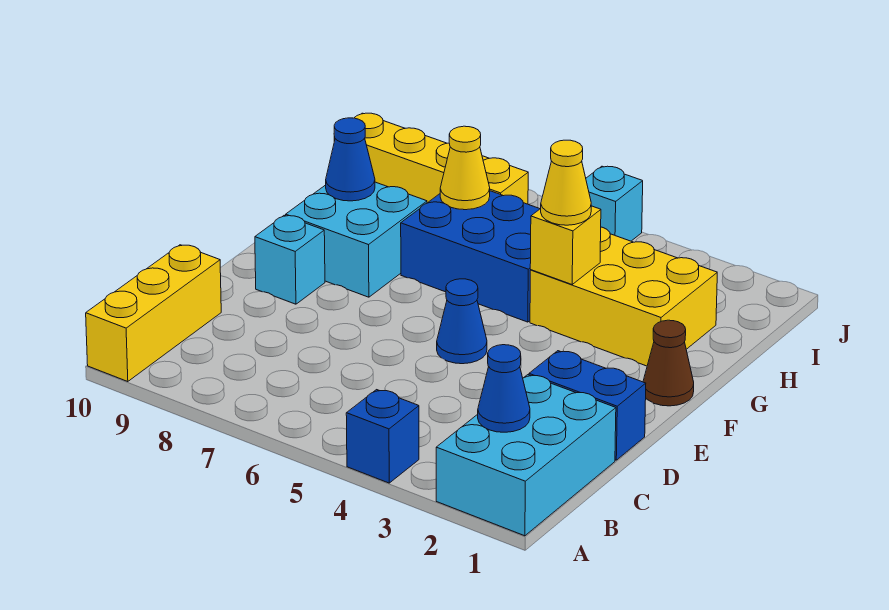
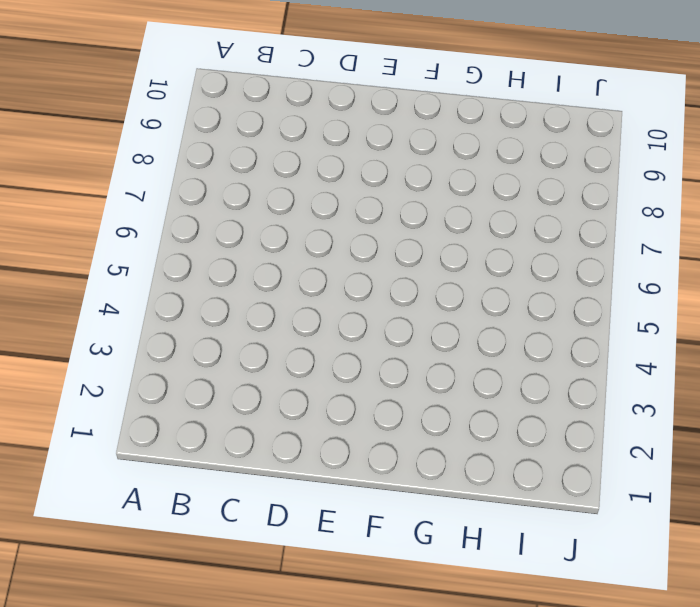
none -> cyan brick A1:C2 level 1
none -> blue brick A4 level 1
none -> yellow brick A10:C10 level 1

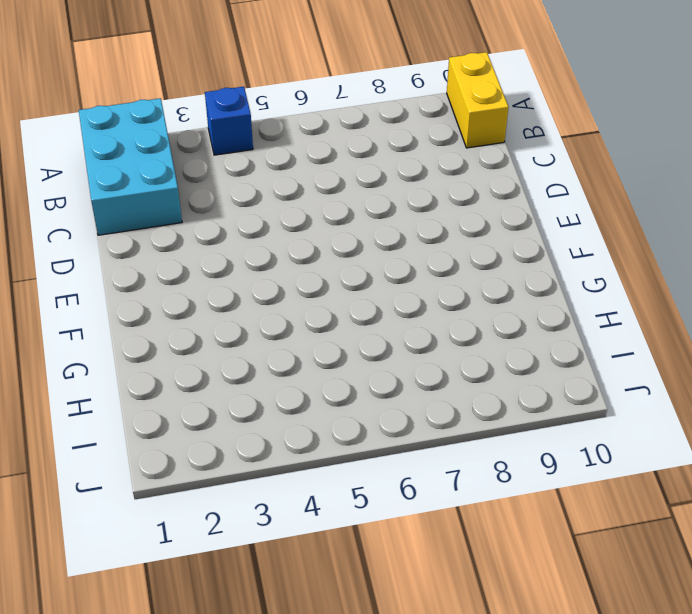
yellow brick A10:B10 level 1 -> yellow brick A10:C10 level 1
none -> blue brick D1:D2 level 1
none -> blue cone E5 level 1
none -> cyan brick E9 level 1

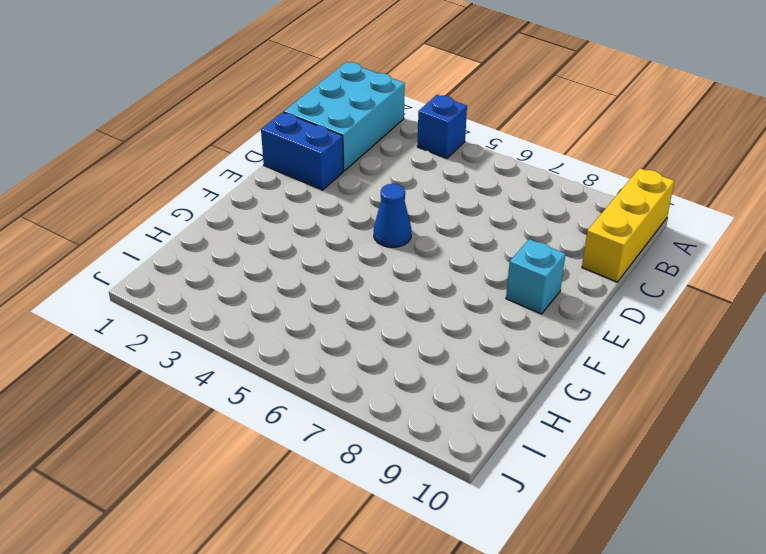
none -> brown cone F1 level 1
none -> cyan brick F8:G9 level 1
none -> yellow brick G2:H4 level 1

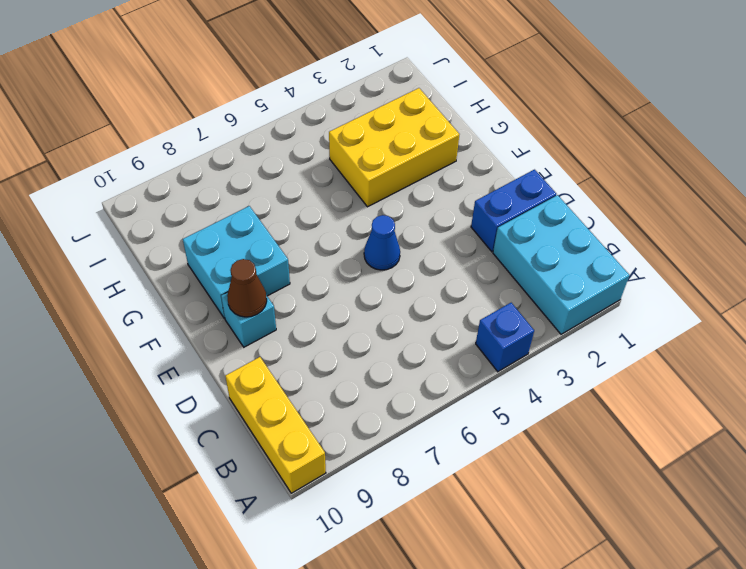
brown cone E9 level 2 -> brown cone F1 level 1
none -> blue brick G5:H7 level 1
none -> yellow brick I7:I10 level 1
none -> cyan brick J5 level 1

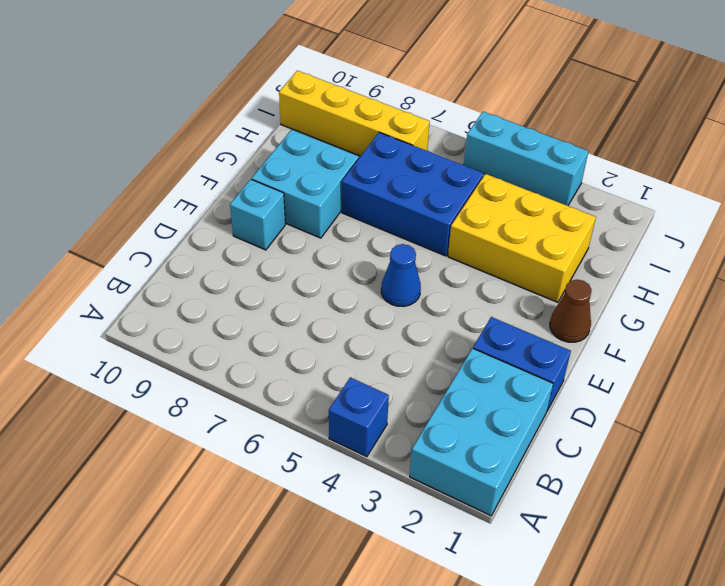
cyan brick J3:J5 level 1 -> cyan brick J5 level 1
none -> yellow brick A10:C10 level 1
none -> blue cone B2 level 2
none -> yellow brick G4 level 2

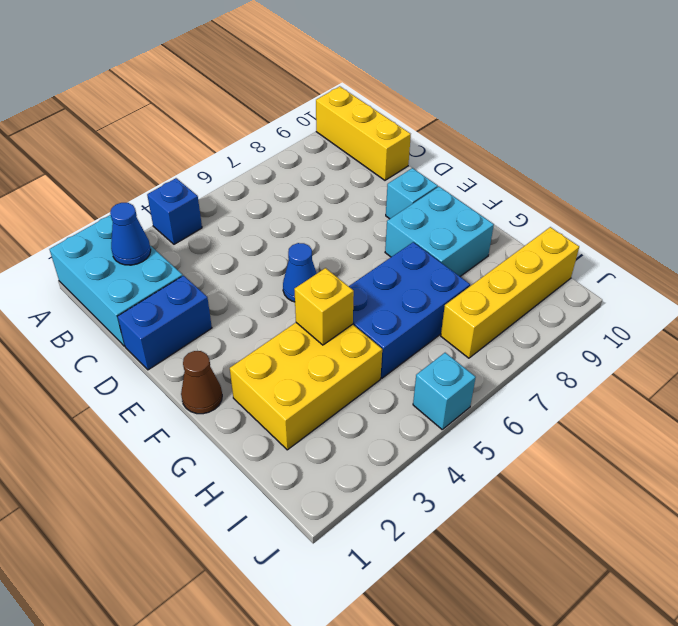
none -> blue cone G9 level 2
none -> yellow cone H7 level 2
none -> yellow cone G4 level 3

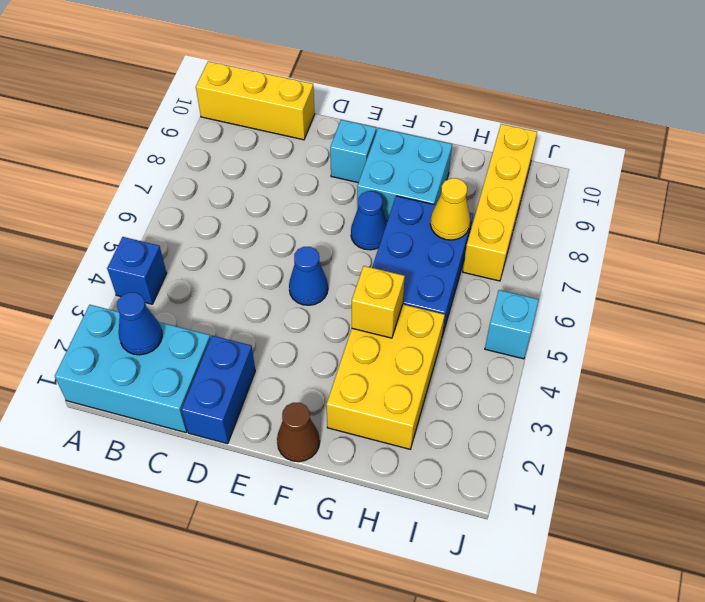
blue cone F7 level 1 -> blue cone G9 level 2
none -> yellow cone G4 level 3

